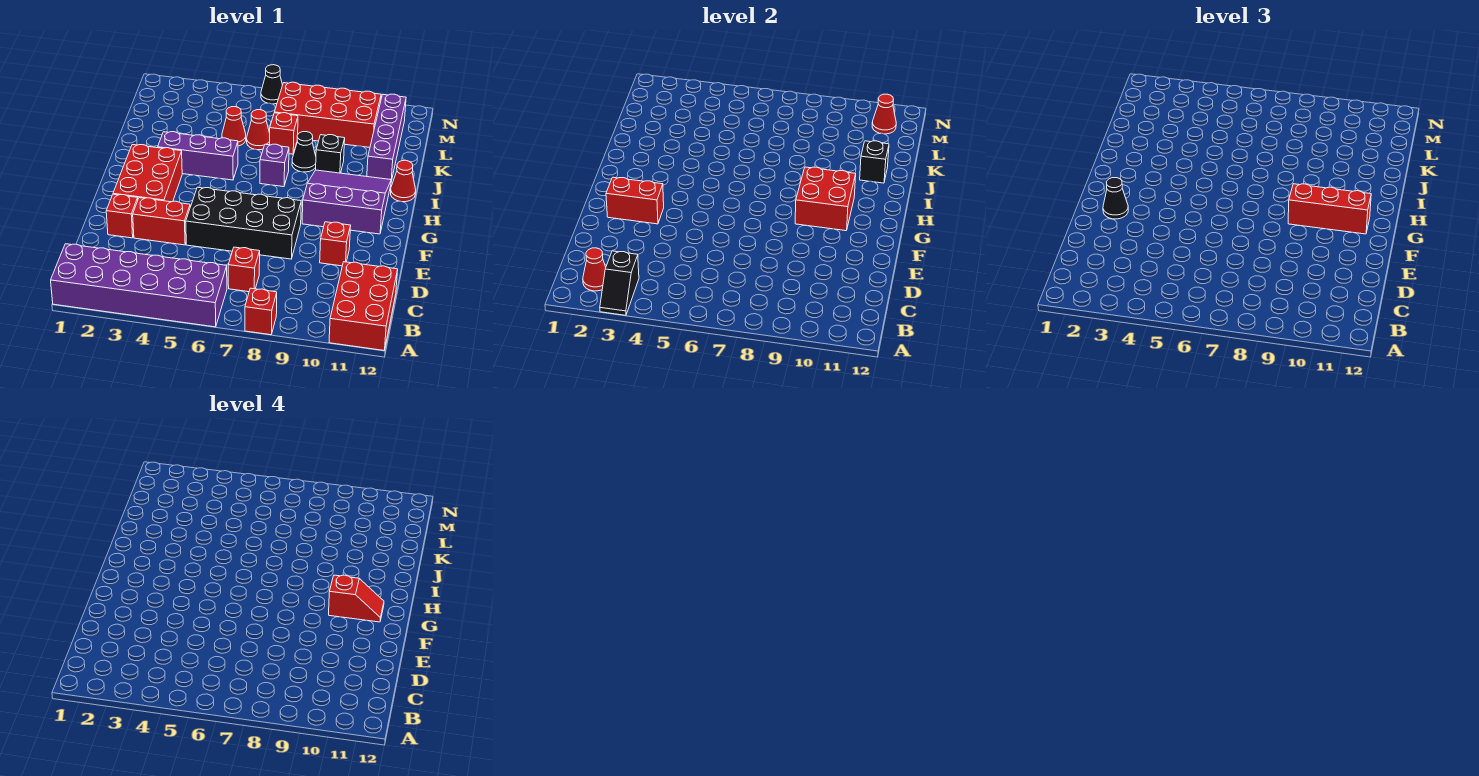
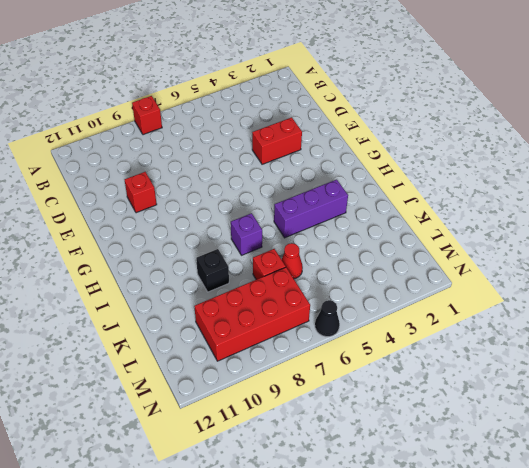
none -> purple brick A1:B6 level 1
none -> red brick A11:C12 level 1
none -> red brick C7 level 1
none -> red brick E2 level 1

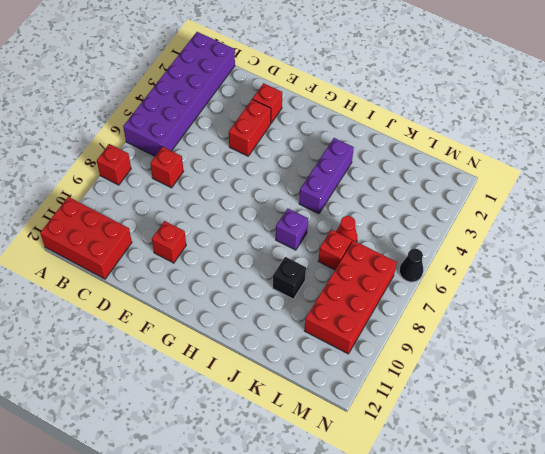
none -> black brick E5:F8 level 1
none -> red brick F2:H3 level 1
none -> purple slope G9:I11 level 1 top G
none -> red cone I12 level 1

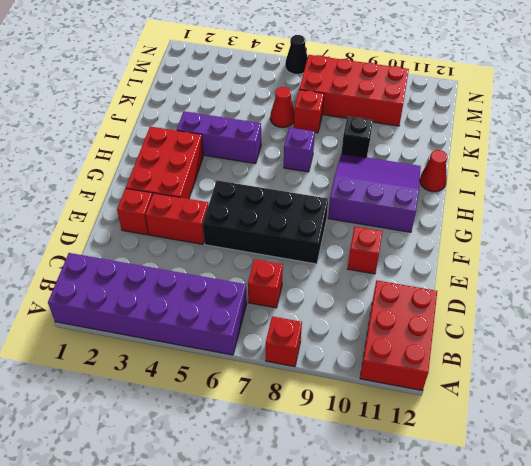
none -> black cone J8 level 1
none -> purple brick J11:M11 level 1
none -> red cone K5 level 1
none -> black slope A3:B3 level 2 top B

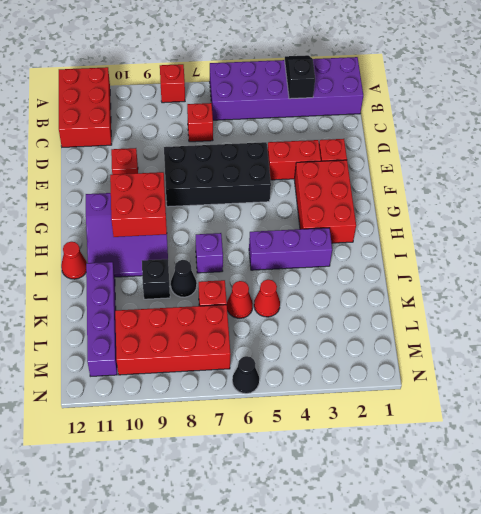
none -> red cone B2 level 2
none -> red brick F2:F3 level 2
none -> black brick J11 level 2
none -> red cone M11 level 2

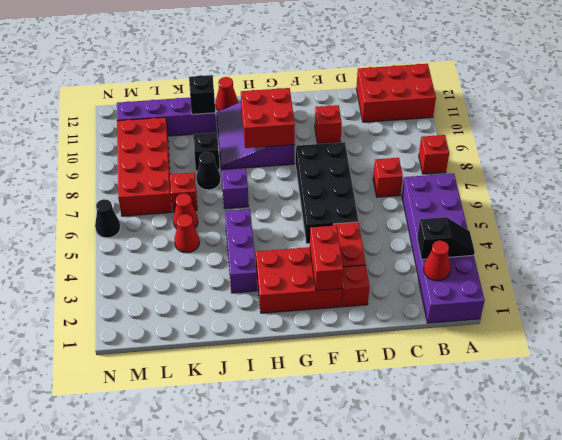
none -> red cone M11 level 2
none -> black cone F2 level 3
none -> red brick G9:G11 level 3
none -> red slope G10:G11 level 4 top 10

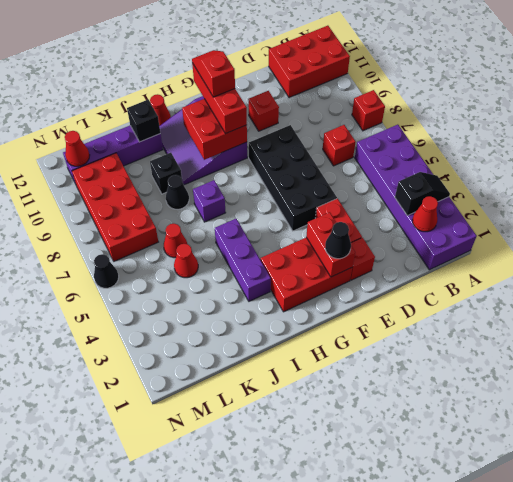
none -> red brick K7 level 1

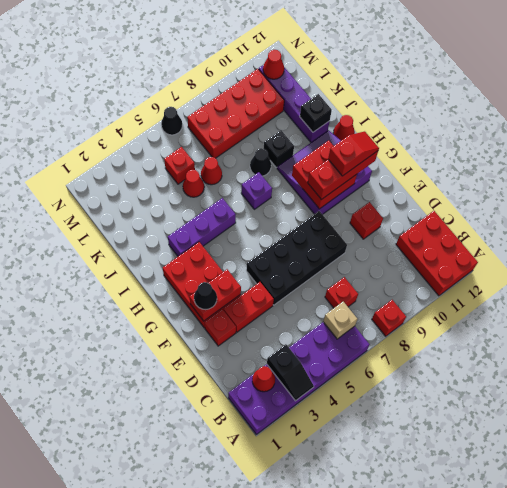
tan brick B6 level 2 -> none
red brick L5 level 1 -> red brick K7 level 1

